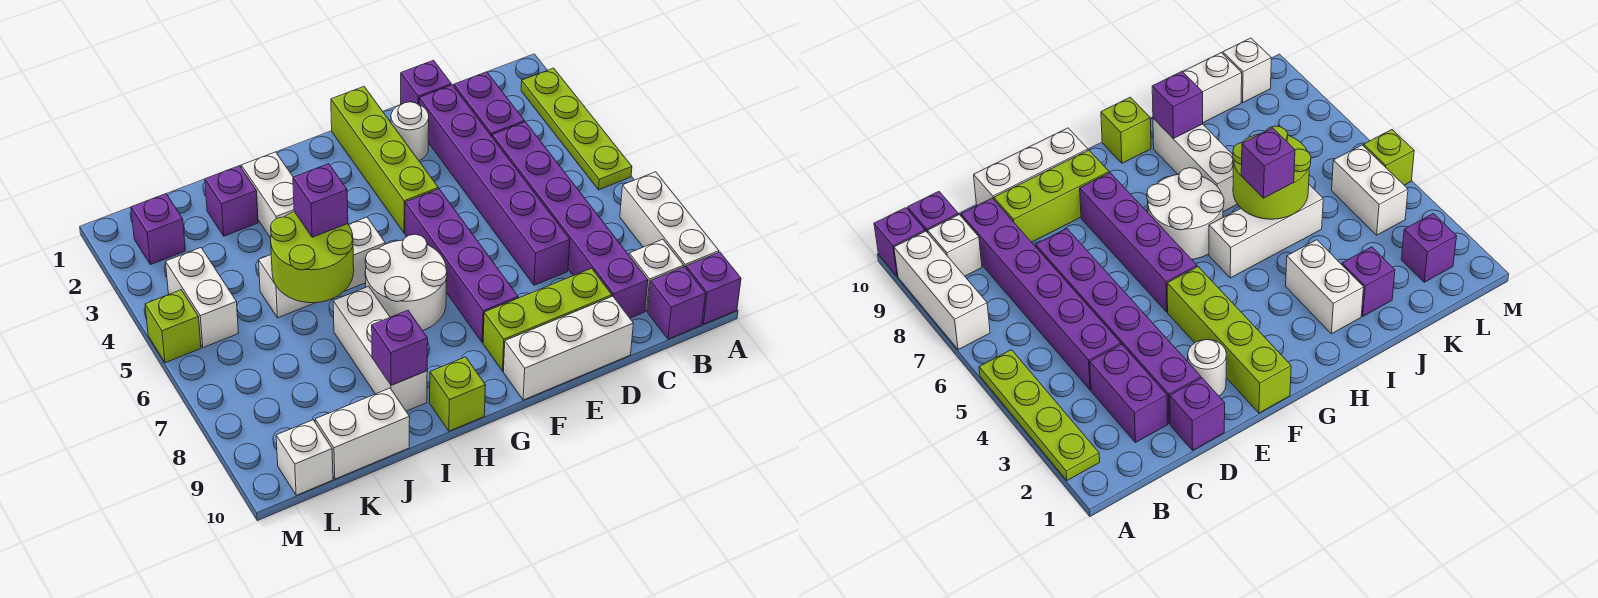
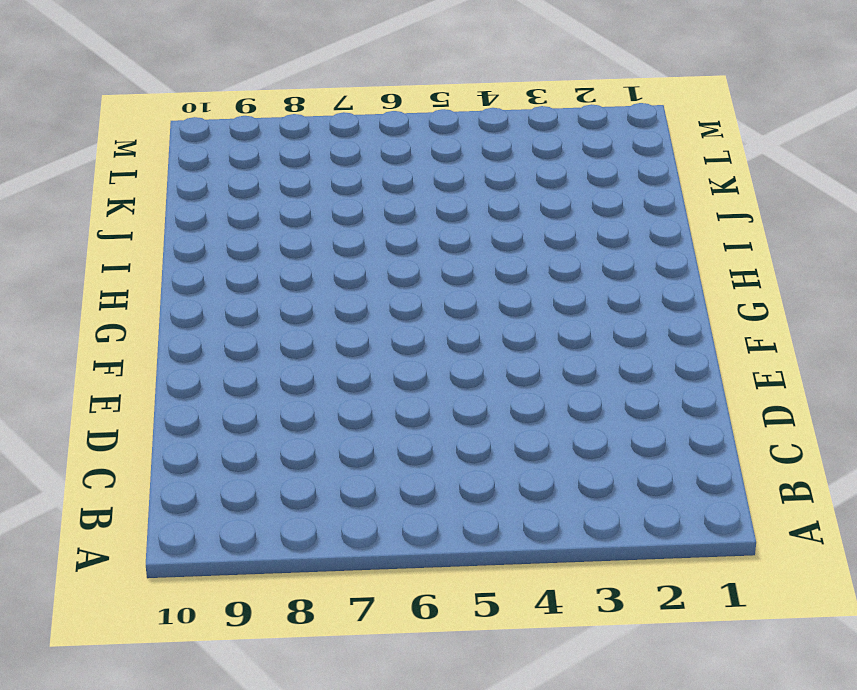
none -> lime plate A2:A5 level 1
none -> white brick A7:A9 level 1
none -> purple brick A10 level 1

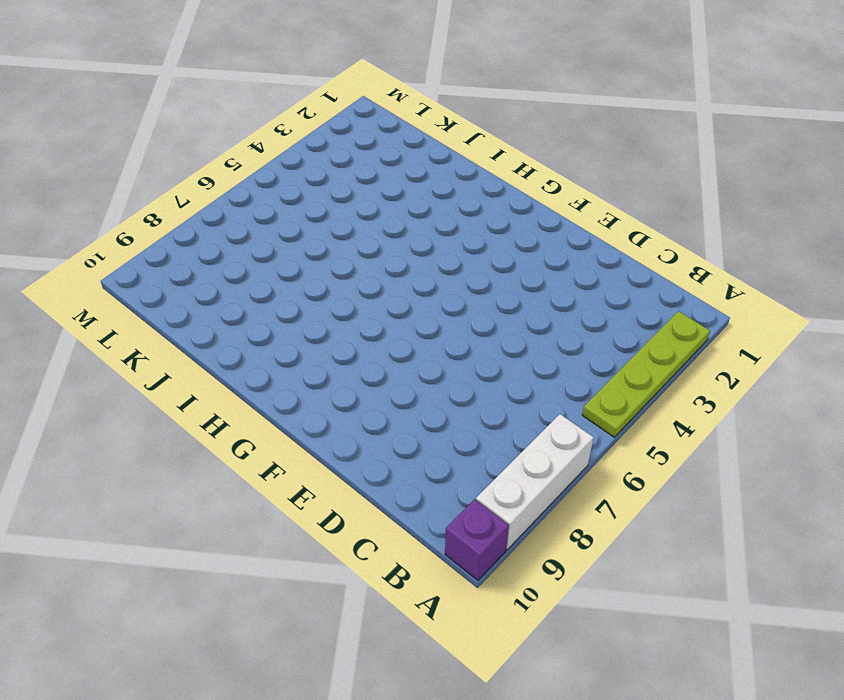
none -> white brick B9 level 1
none -> purple brick B10 level 1
none -> purple brick C2:C3 level 1

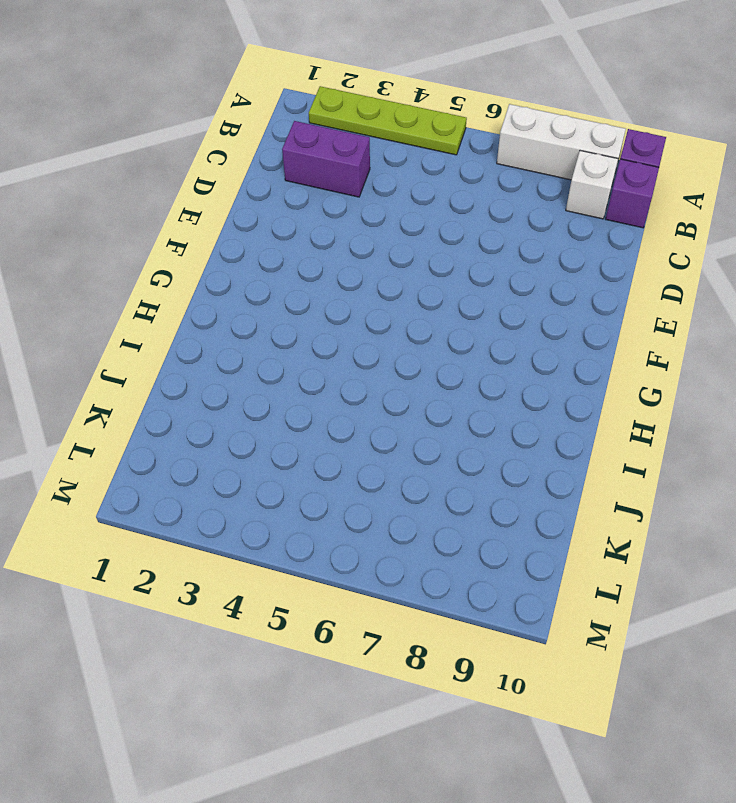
none -> purple brick C4:C9 level 1
none -> purple brick D1 level 1
none -> purple brick D2:D7 level 1

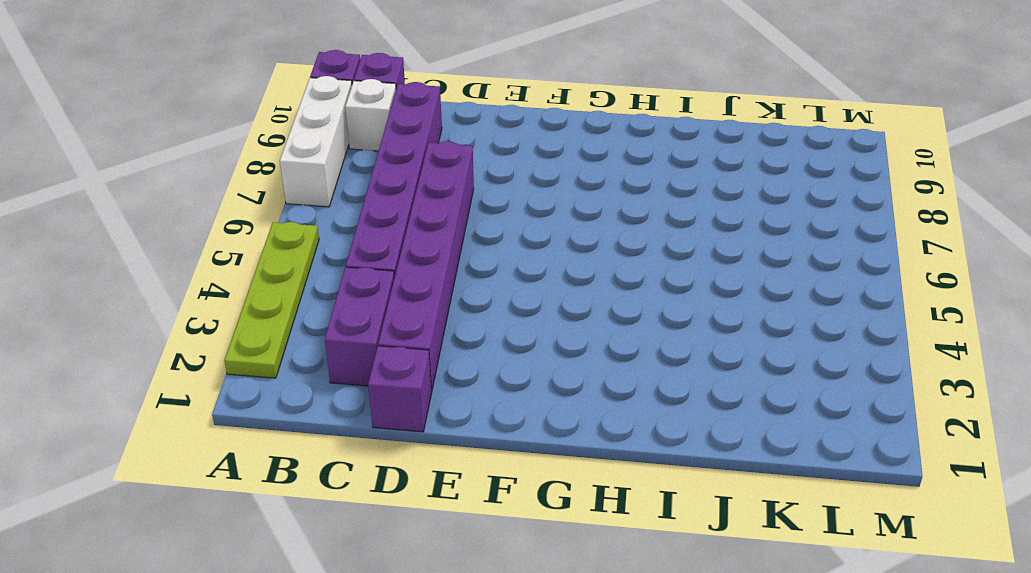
none -> lime brick D9:F9 level 1
none -> white brick D10:F10 level 1
none -> white round brick E2 level 1

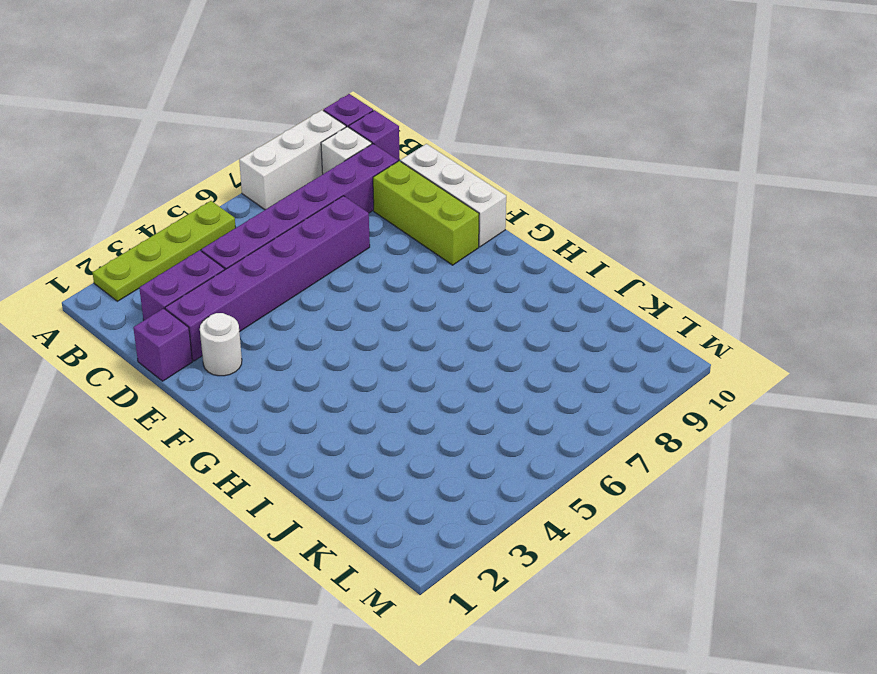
none -> lime brick F1:F4 level 1
none -> purple brick F5:F8 level 1
none -> white round brick G6:H7 level 1

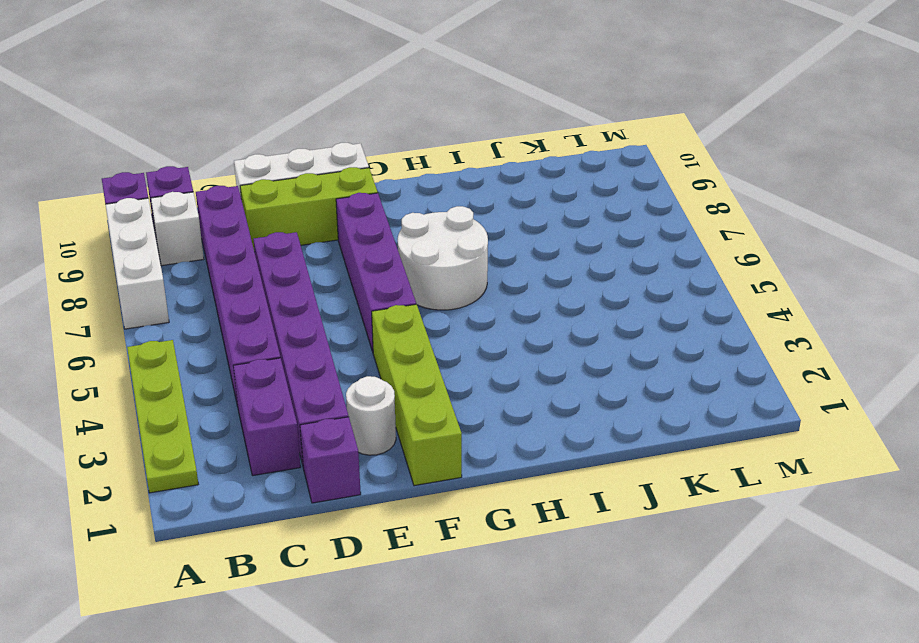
none -> white brick H5:J5 level 1
none -> lime brick H10 level 1
none -> white brick I2:I3 level 1

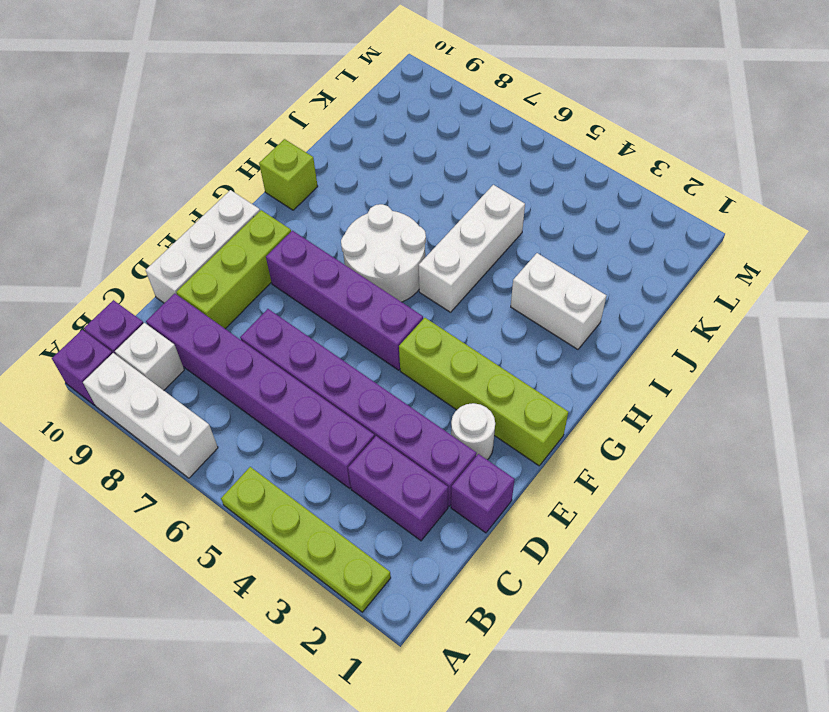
none -> white brick I7:I9 level 1
none -> purple brick J2 level 1
none -> white brick J10:K10 level 1

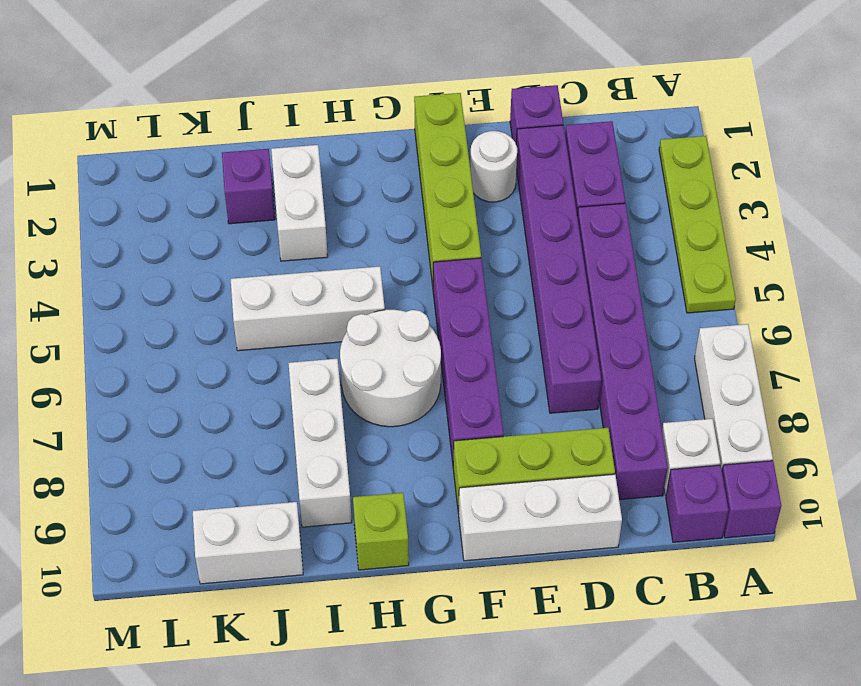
none -> purple brick L2 level 1
none -> white brick L4:L5 level 1
none -> white brick L10 level 1

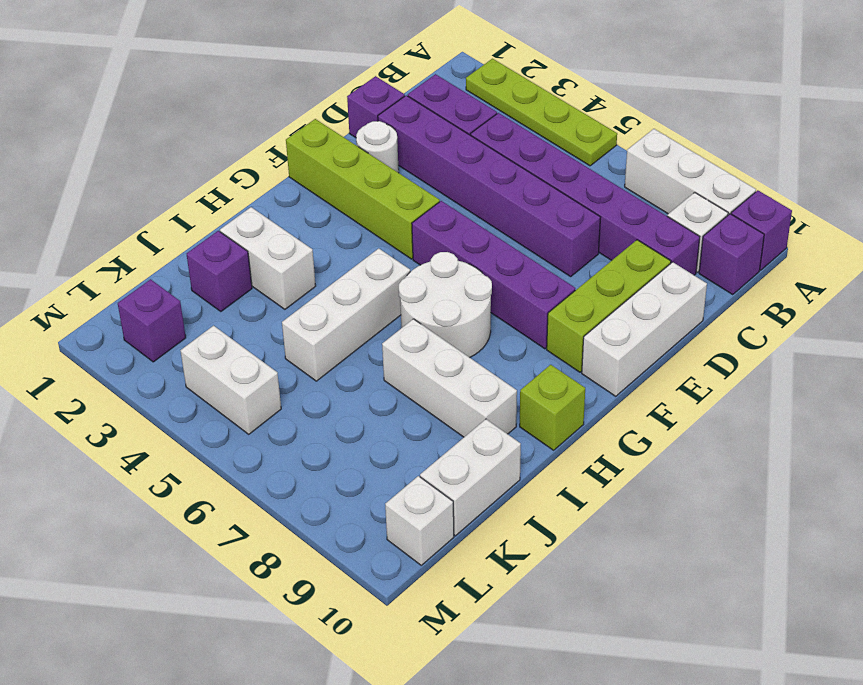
none -> lime brick M5 level 1
none -> lime round brick I5:J6 level 2
none -> purple brick I9 level 2

